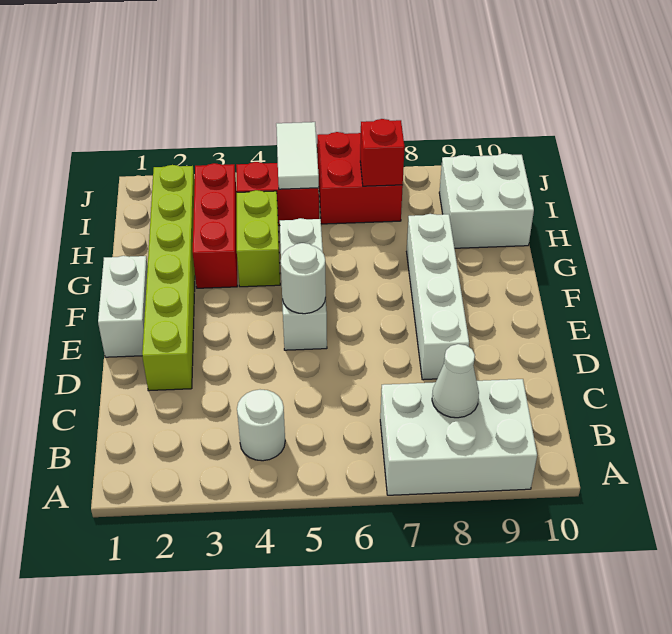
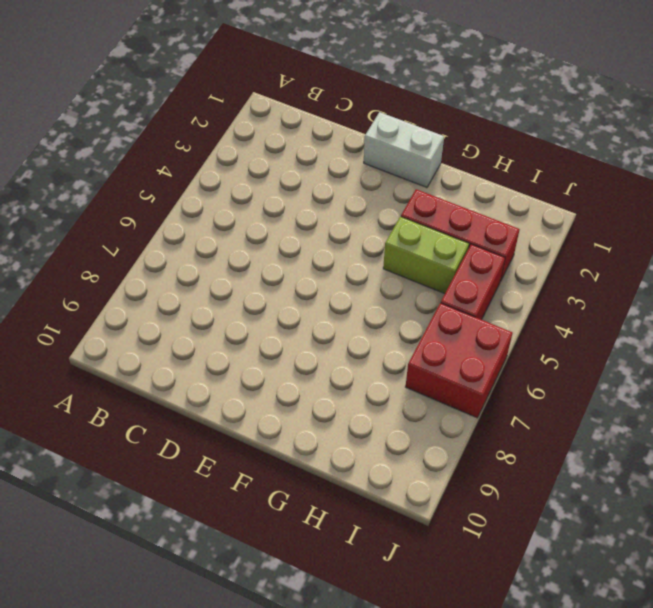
none -> white brick A7:B9 level 1
none -> white round brick B4 level 1
none -> lime brick D2:I2 level 1

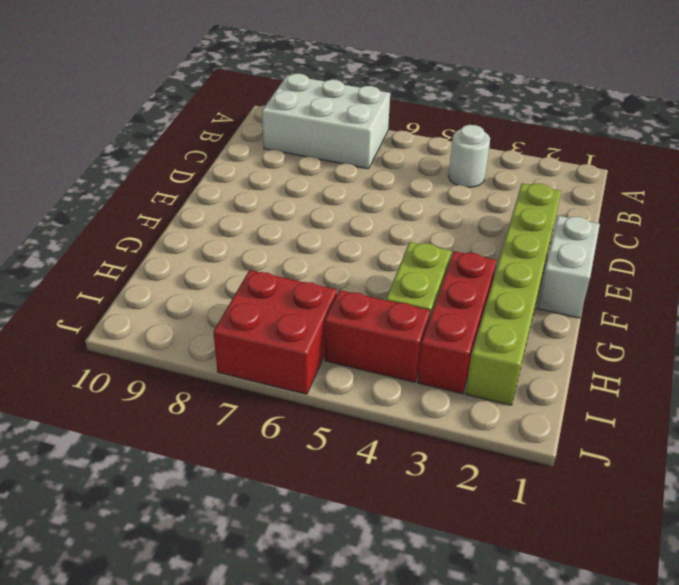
none -> white brick D8:G8 level 1
none -> white brick E5:G5 level 1
none -> white brick H9:I10 level 1

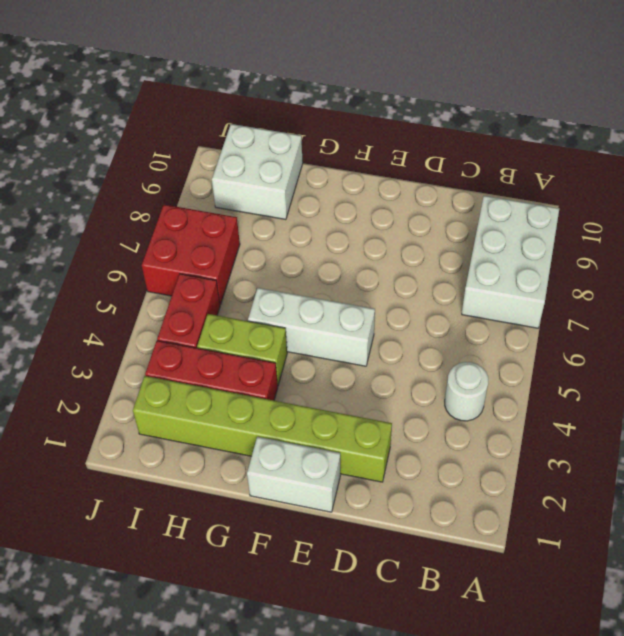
none -> white brick D8:G8 level 1
none -> white cone B8 level 2
none -> white round brick E5 level 2

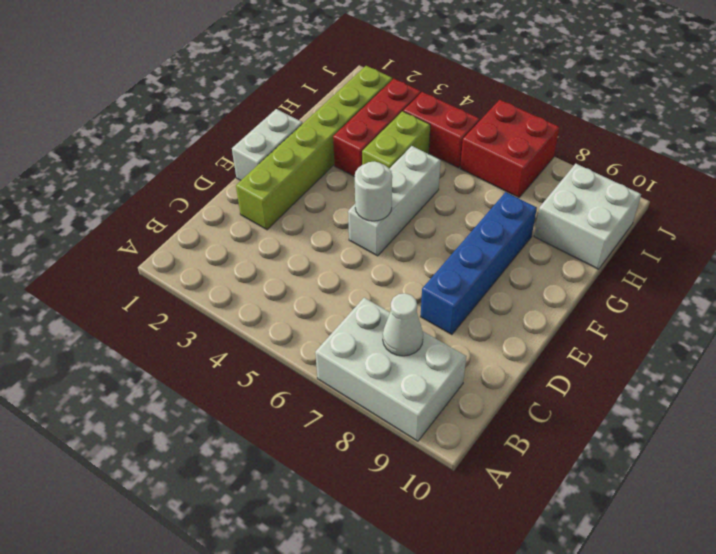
blue brick D8:G8 level 1 -> white brick D8:G8 level 1
none -> white round brick B4 level 1
none -> white tile I5:J5 level 2
none -> red brick I7 level 2

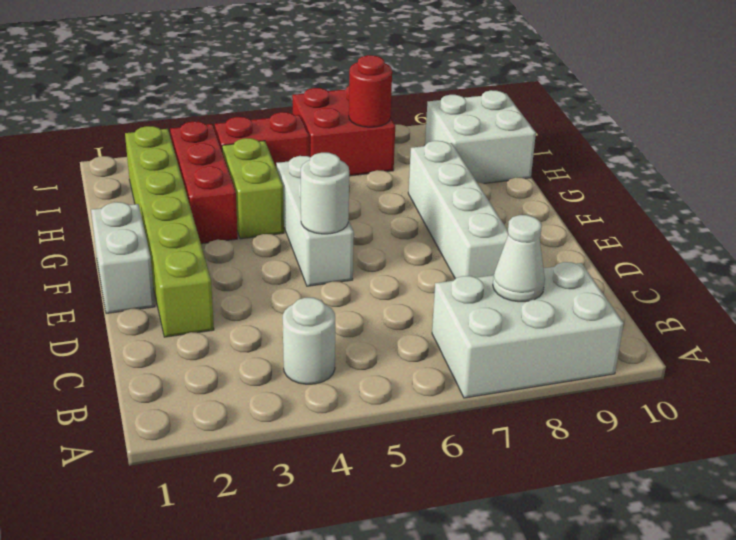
red round brick I7 level 2 -> red brick I7 level 2
none -> white tile I5:J5 level 2

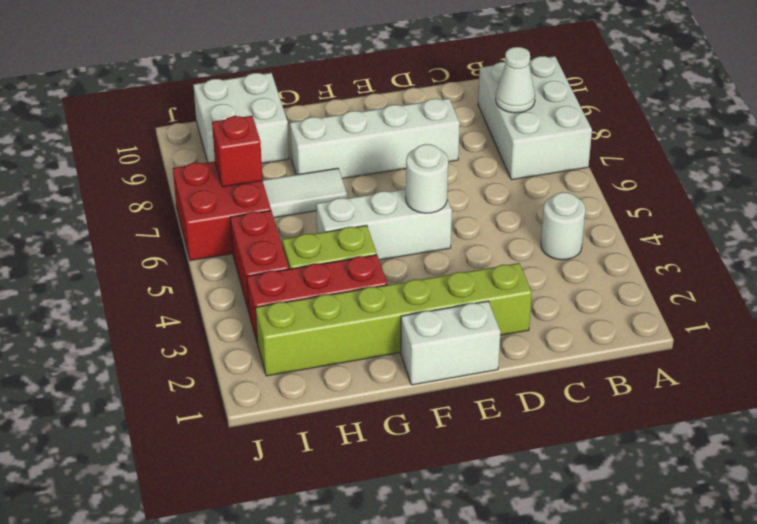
white tile G7:H7 level 1 -> white tile I5:J5 level 2

